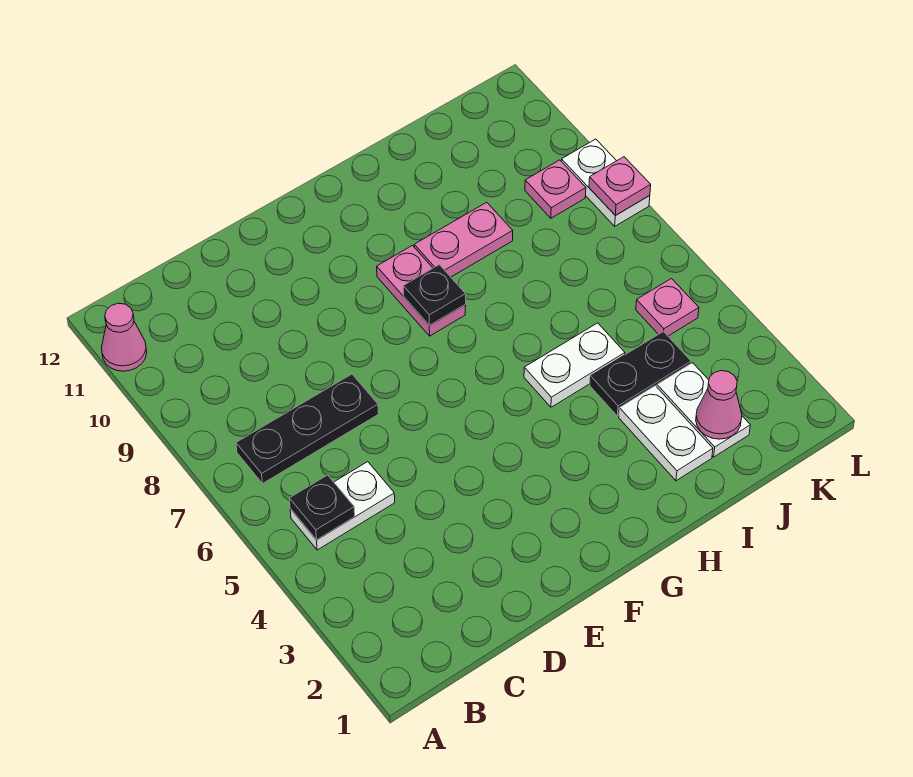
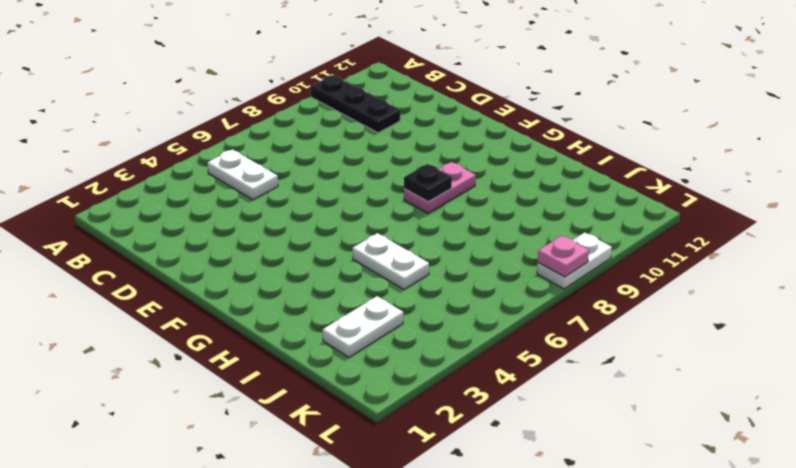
black plate A10:C10 level 1 -> black plate B7:D7 level 1
none -> pink cone A11 level 1
none -> pink plate H9:I9 level 1
none -> white plate I2:I3 level 1

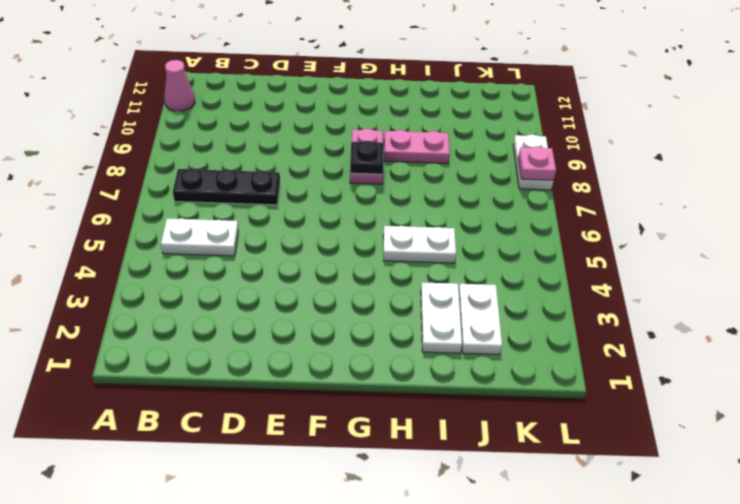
none -> black plate I4:J4 level 1
none -> pink plate K5 level 1
none -> pink plate K9 level 1

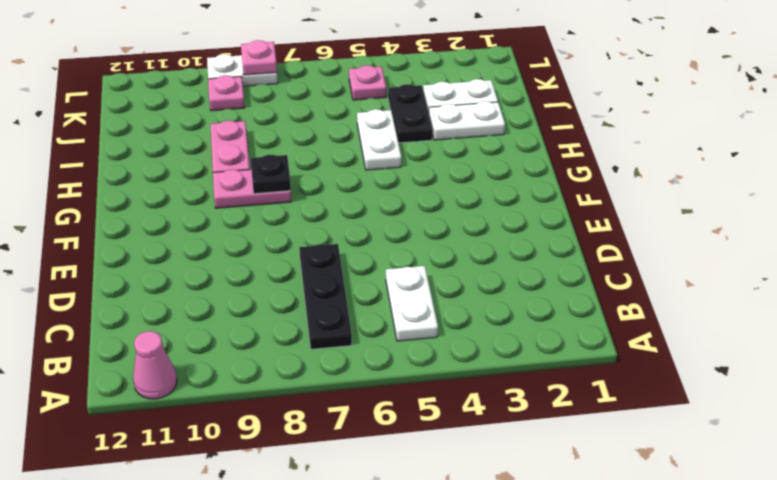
none -> black plate B5 level 2
none -> pink cone J2 level 2

